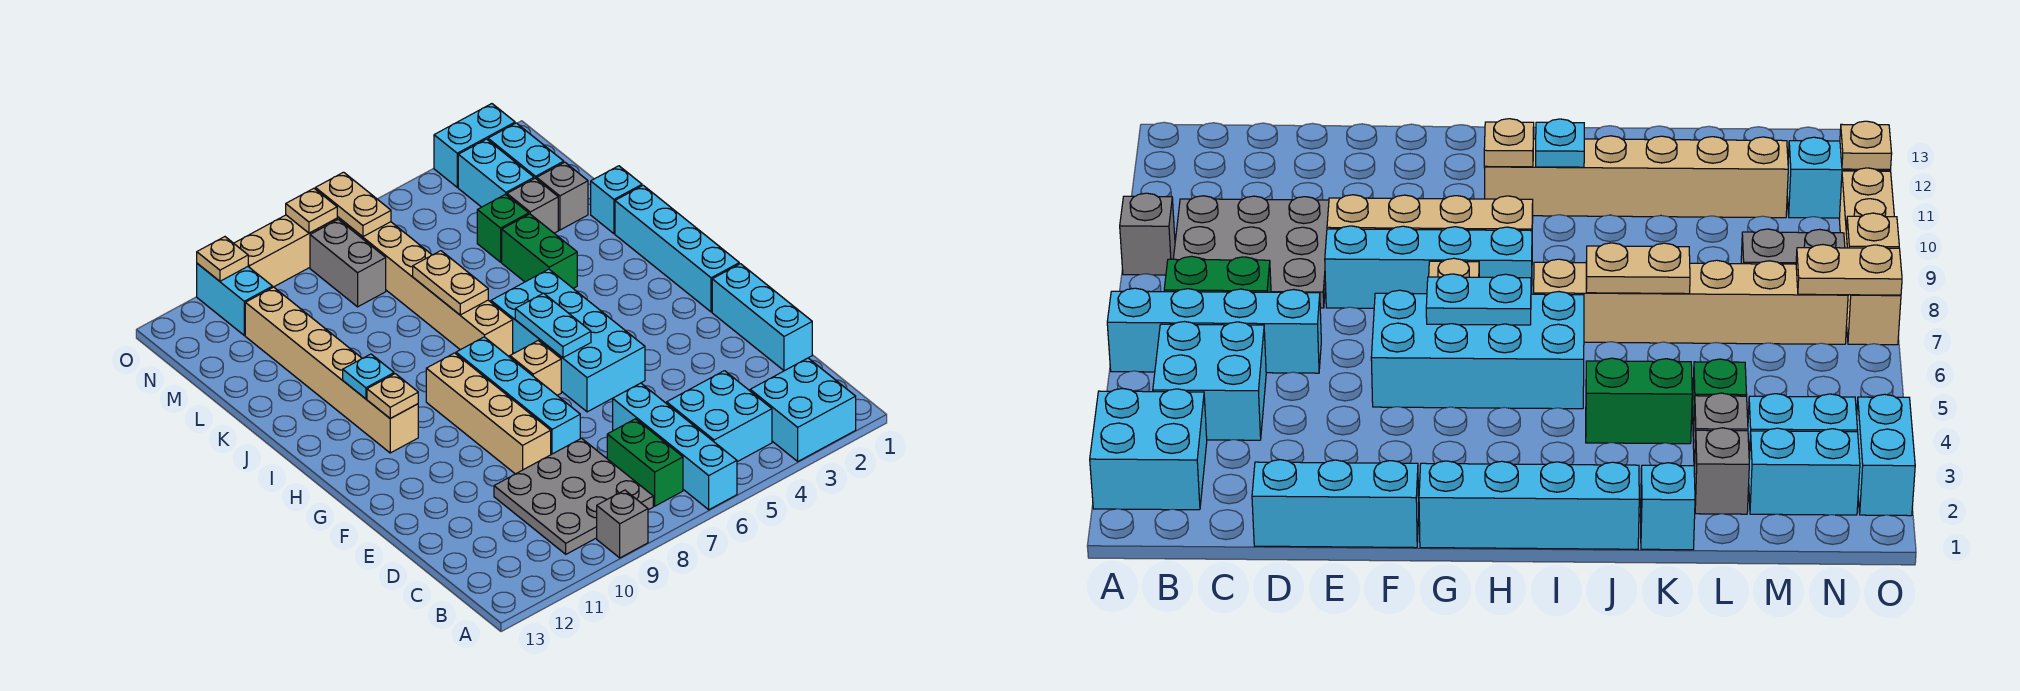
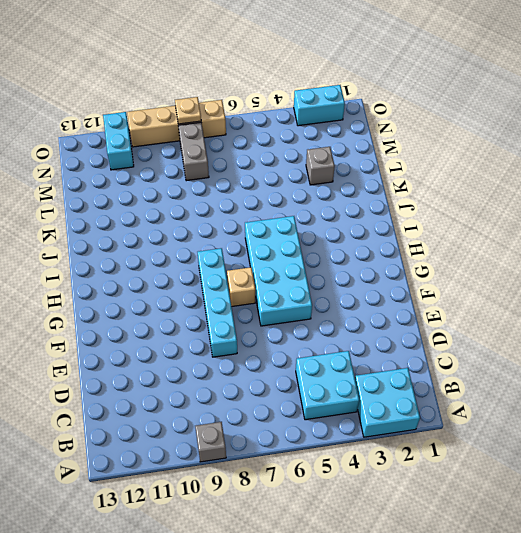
none -> cyan brick A6:D6 level 1
none -> green brick B7:C7 level 1
none -> grey plate B8:D10 level 1
none -> cyan brick D1:F1 level 1

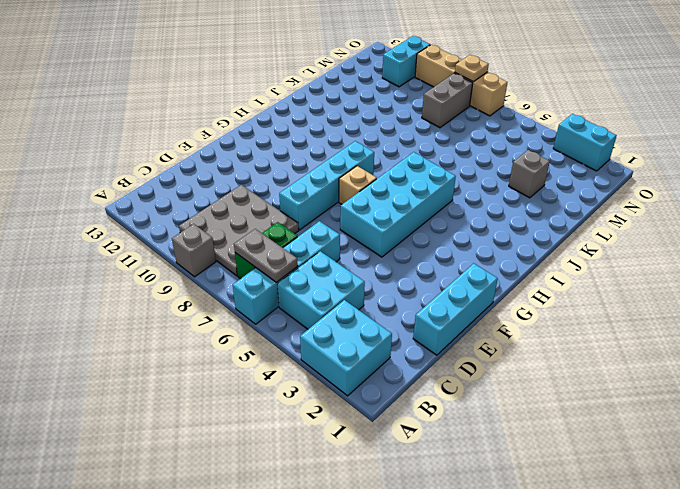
grey plate B6:B7 level 2 -> none
none -> tan brick E9:H9 level 1
none -> cyan brick G1:J1 level 1
none -> tan brick H11:M11 level 1
none -> tan brick I7:N7 level 1

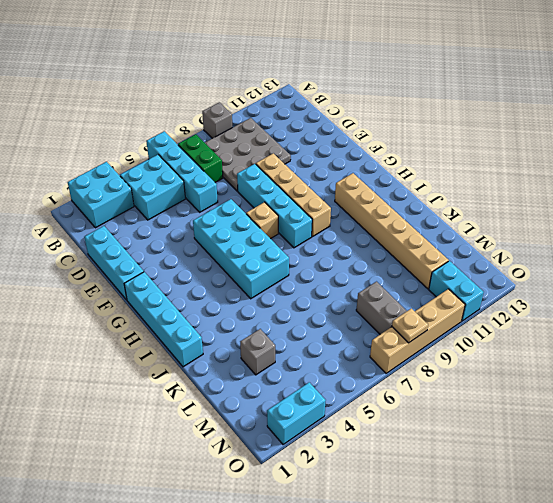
none -> tan brick I7:N7 level 1
none -> green brick J4:K4 level 1
none -> cyan brick K1 level 1
none -> grey brick L2 level 1

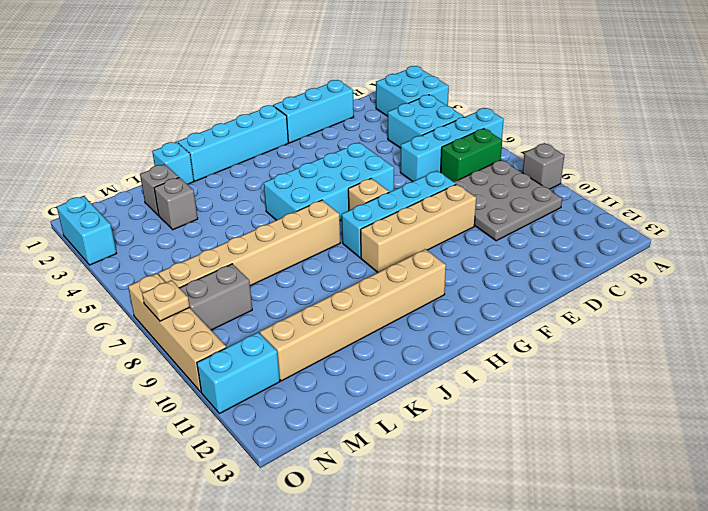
none -> green brick J4:K4 level 1
none -> green brick L4 level 1
none -> cyan brick M2:N2 level 1
none -> cyan brick M3:N3 level 1

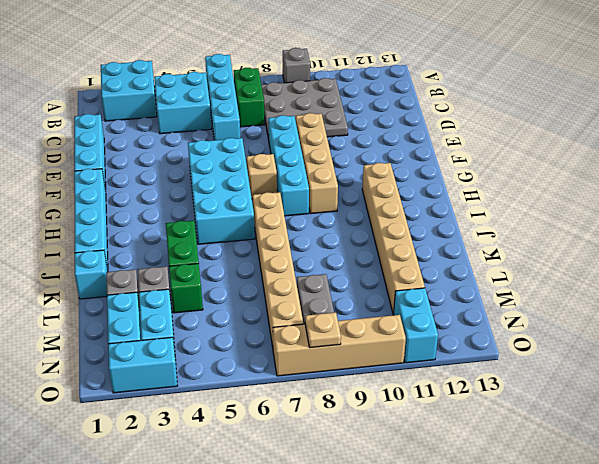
none -> cyan plate G6:H6 level 2
none -> tan plate H11 level 2
none -> cyan plate I11 level 2
none -> tan plate J7:K7 level 2

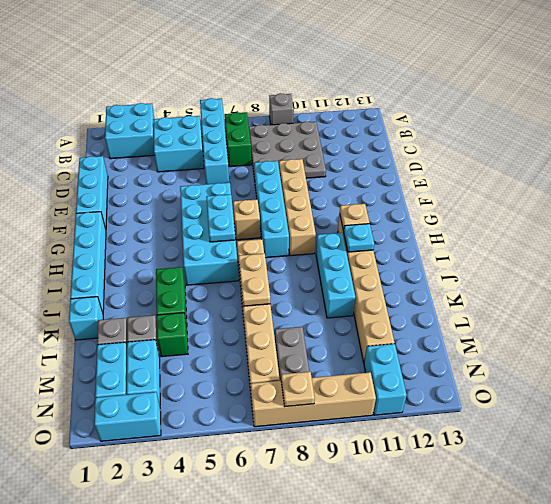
cyan brick I10:K10 level 1 -> none
none -> tan plate N7:O7 level 2
none -> tan plate O11 level 2

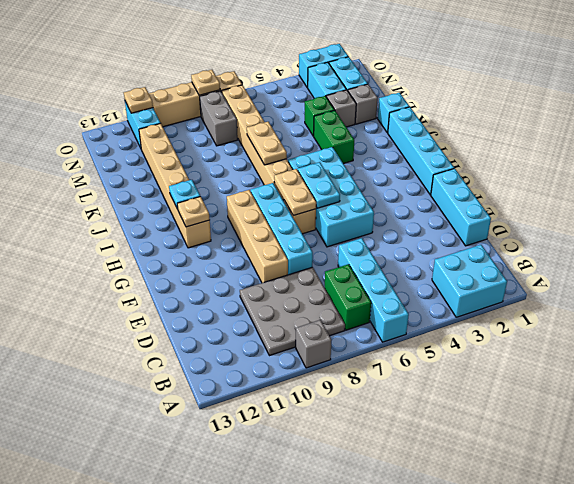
tan plate G7:H7 level 2 -> tan plate N7:O7 level 2
none -> cyan brick B4:C5 level 1

